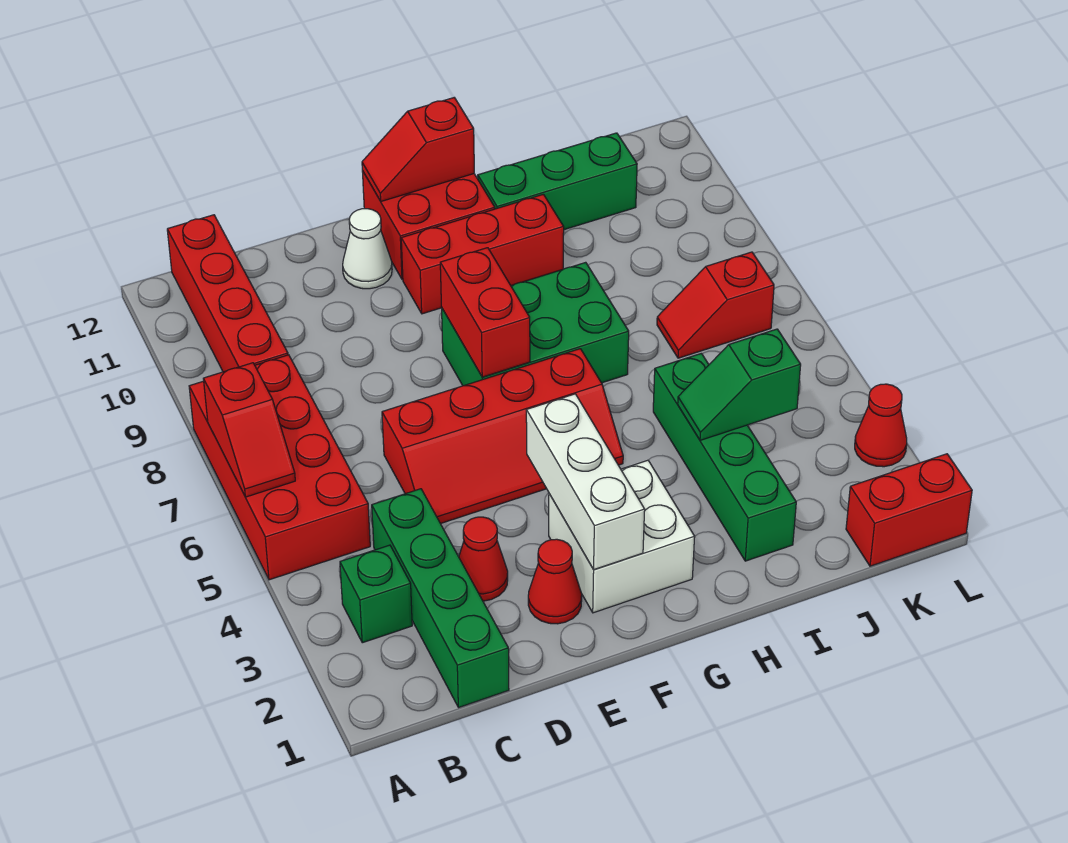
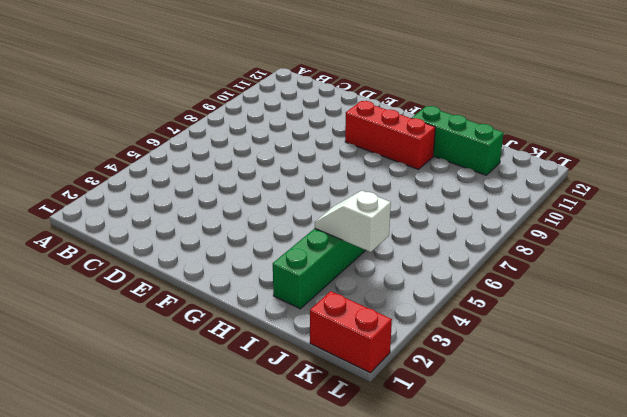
white slope I4:J4 level 2 top J -> green slope I4:J4 level 2 top J
none -> red brick A5:B8 level 1
none -> green brick B3 level 1
none -> red brick B9:B12 level 1

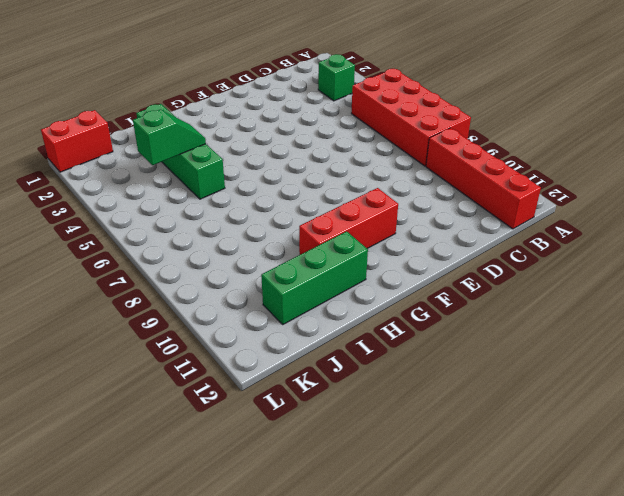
none -> green brick C1:C4 level 1
none -> red cone D3 level 1
none -> red slope D5:G6 level 1 top 6

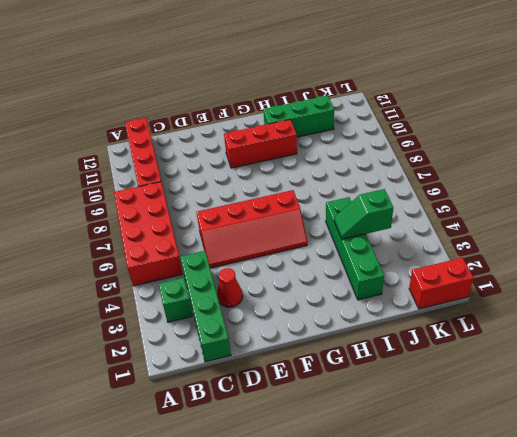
none -> red cone E2 level 1
none -> white cone E11 level 1
none -> white brick F2:G3 level 1

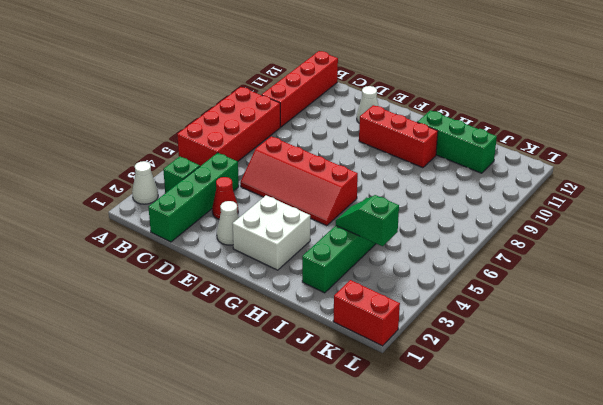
white cone A2 level 1 -> none
white cone E2 level 1 -> red cone E2 level 1
none -> green brick F7:H8 level 1
none -> red brick F11:G12 level 1
none -> red slope J7:K7 level 1 top K

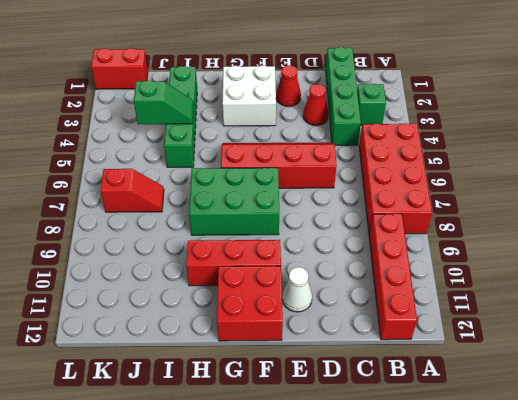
none -> green brick H11:J11 level 1
none -> red cone L3 level 1
none -> red slope A6:A7 level 2 top 7

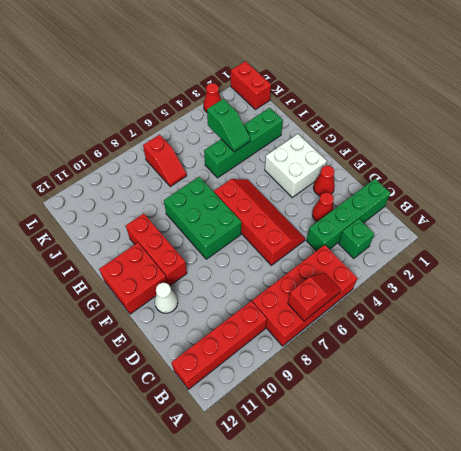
none -> green brick H11:J11 level 1
none -> white brick F2:F4 level 2
none -> red brick F7:F8 level 2

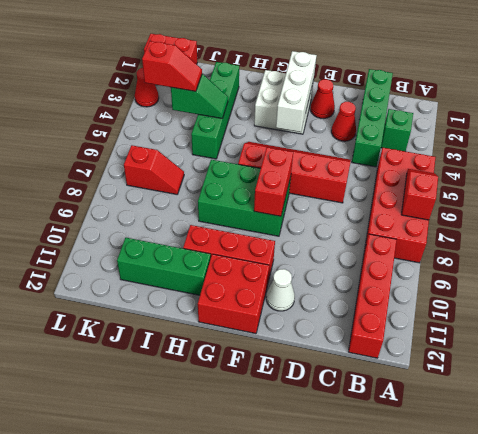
red slope J4:K4 level 3 top K -> red slope F12:G12 level 2 top G

